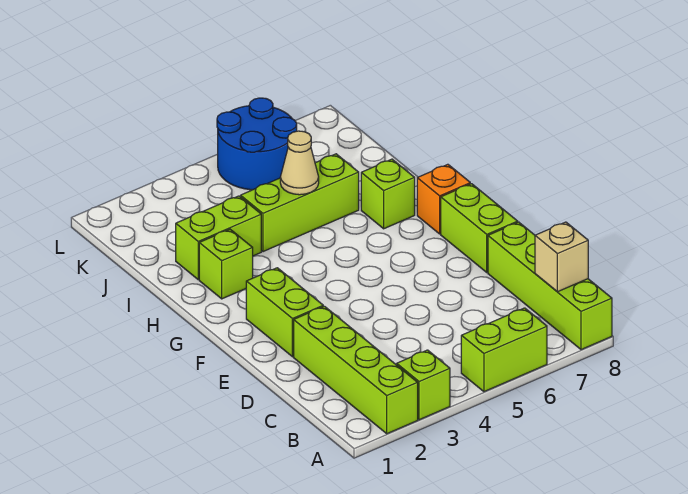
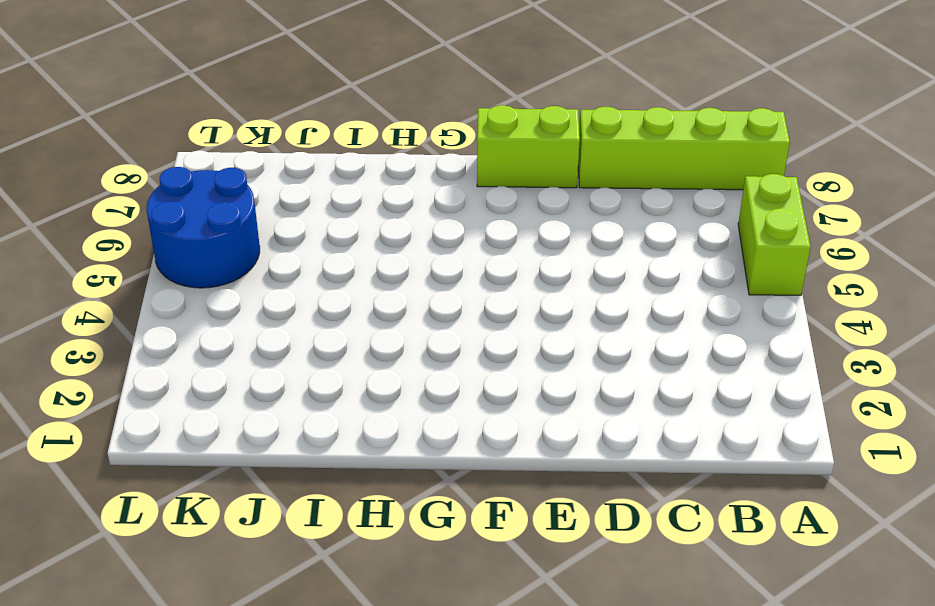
none -> lime brick A2:D2 level 1
none -> lime brick A3 level 1
none -> lime brick E2:F2 level 1

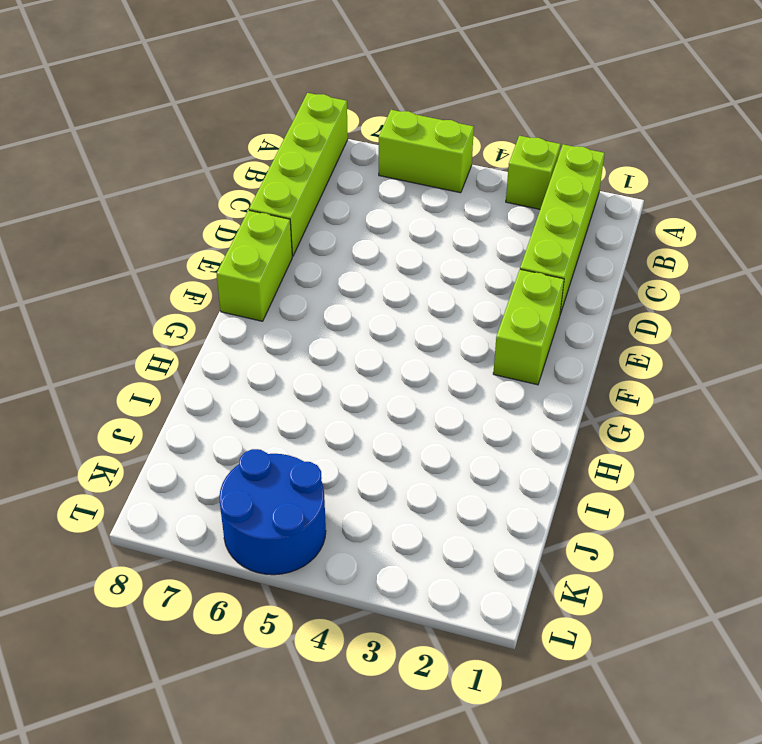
none -> orange brick G8 level 1
none -> lime brick H2 level 1
none -> lime brick H7 level 1

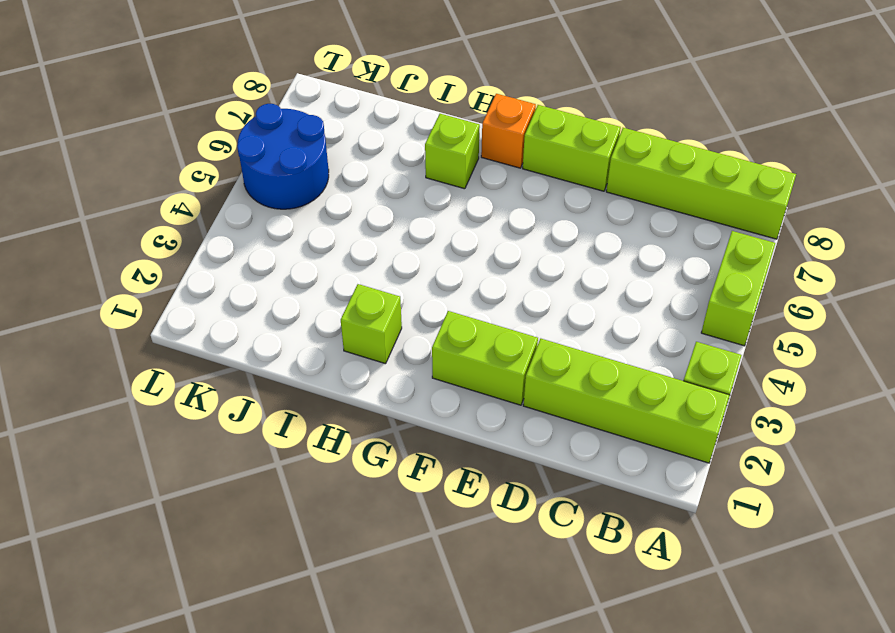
none -> lime brick I2:I3 level 1
none -> lime brick I4:I6 level 1
none -> tan brick B8 level 2

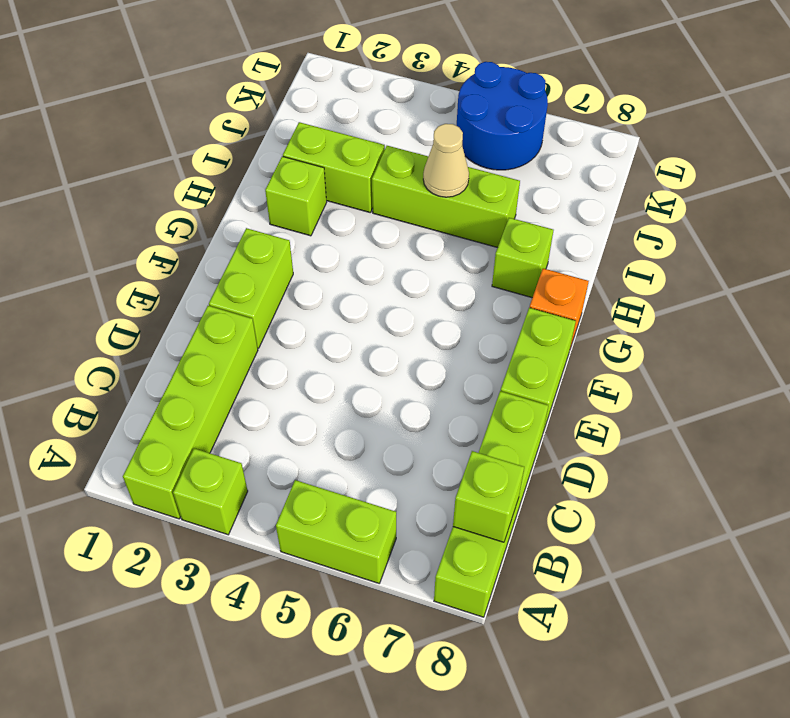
lime brick B8 level 2 -> tan brick B8 level 2

